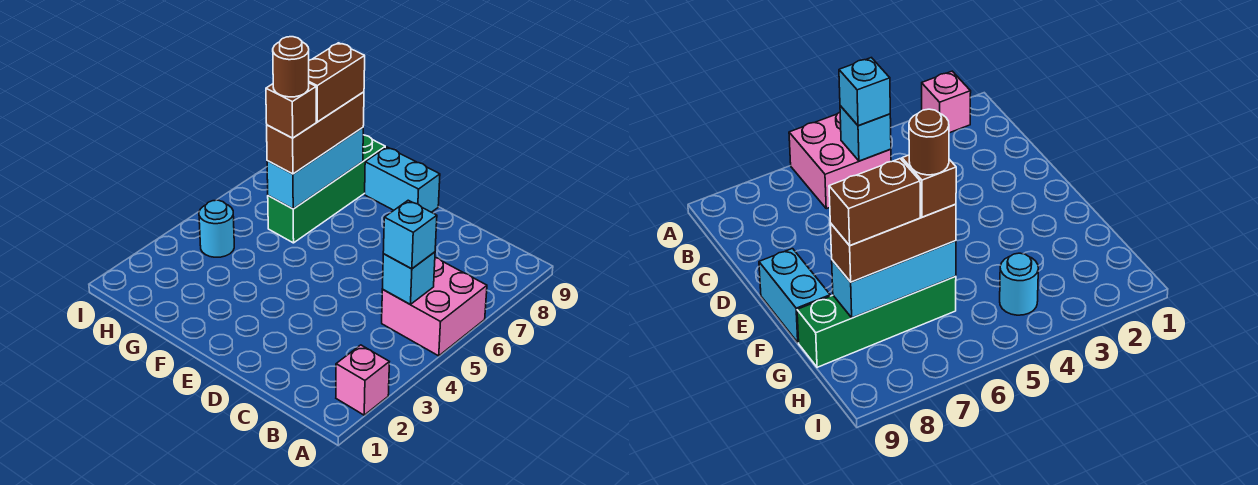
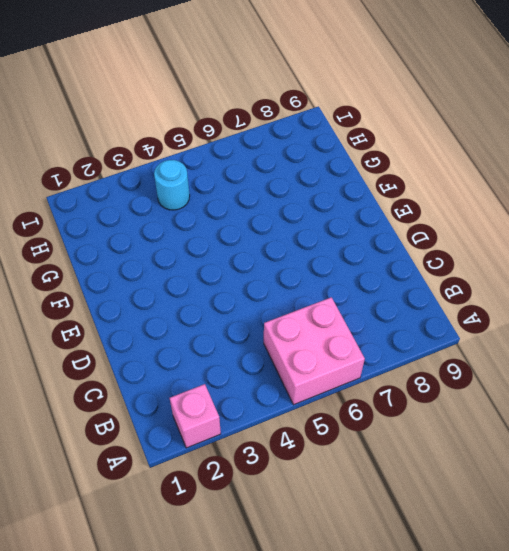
none -> cyan brick E9:F9 level 1
none -> green brick G6:G9 level 1
none -> cyan brick B5 level 2

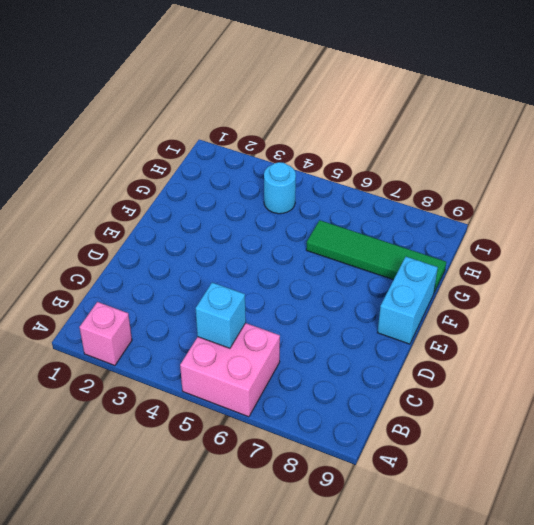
green tile G6:G9 level 1 -> green brick G6:G9 level 1
none -> cyan brick G6:G8 level 2
none -> cyan brick B5 level 3
none -> brown brick G6:G8 level 3

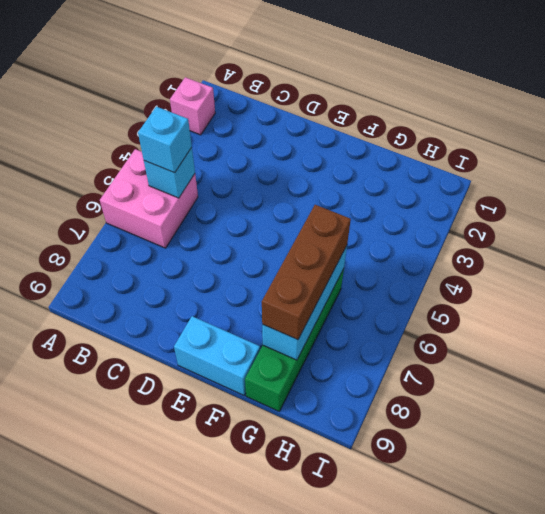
none -> cyan round brick H4 level 1
none -> brown brick G6 level 4
none -> brown brick G7:G8 level 4

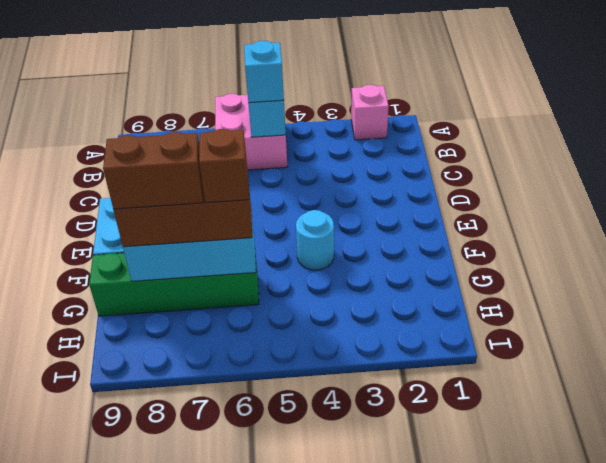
cyan round brick F4 level 1 -> cyan round brick H4 level 1
none -> brown round brick G6 level 5

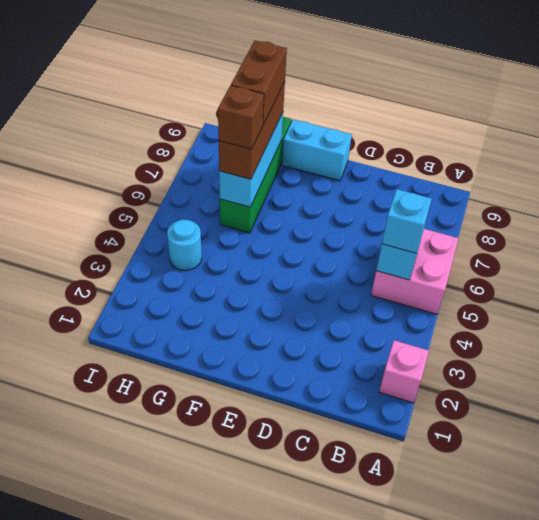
none -> brown round brick G6 level 5

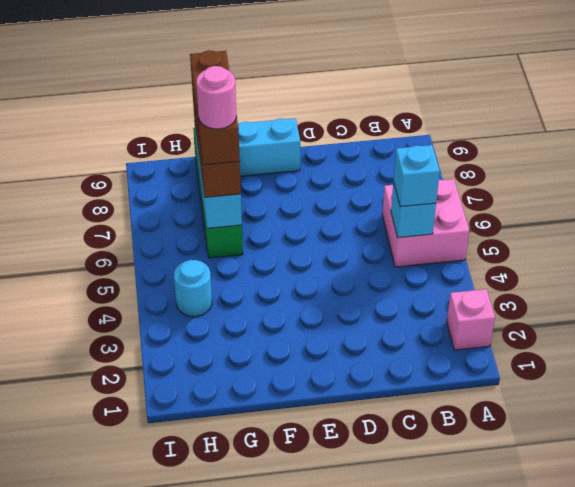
pink round brick G6 level 5 -> brown round brick G6 level 5

